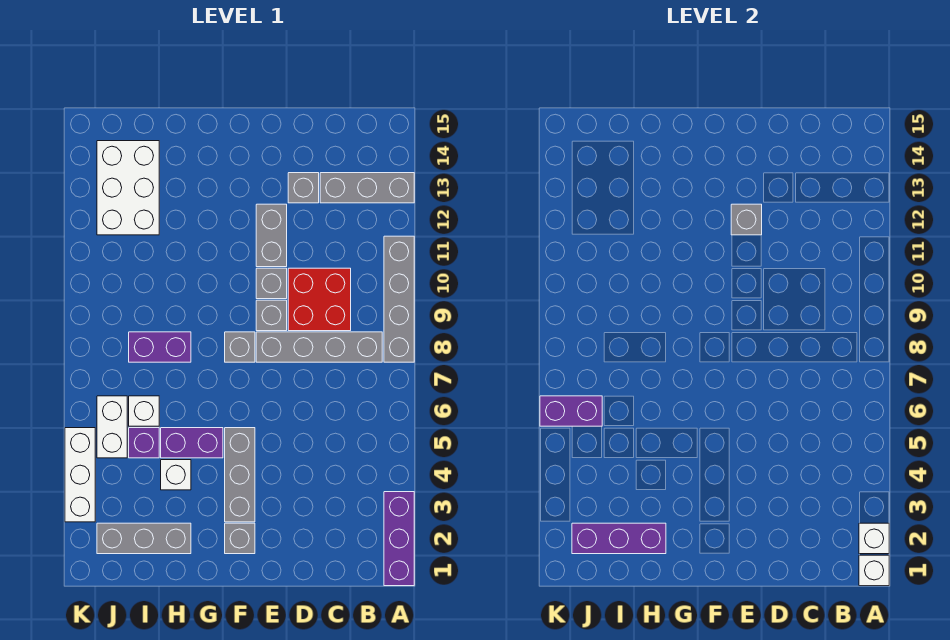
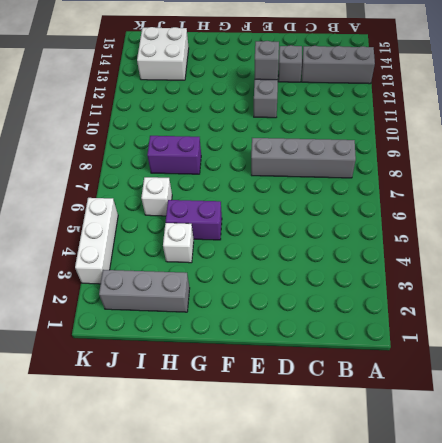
white brick I13:J14 level 1 -> white brick I12:J14 level 1
none -> purple brick A1:A3 level 1
none -> grey brick A8:A11 level 1
none -> red brick C9:D10 level 1

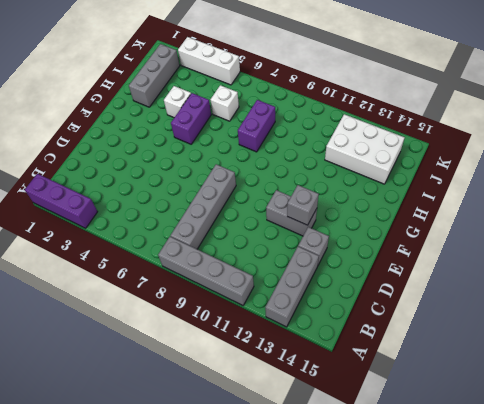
none -> red brick C9:D10 level 1
none -> grey brick E9 level 1
none -> grey brick E10 level 1

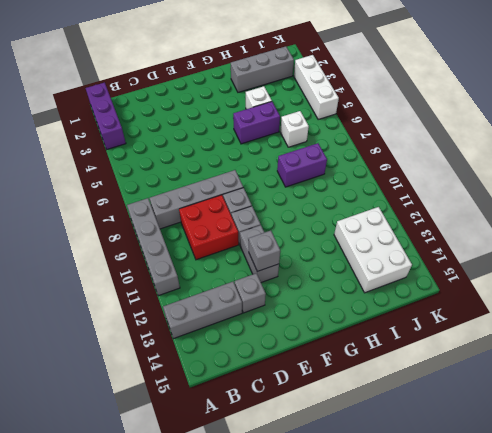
none -> grey brick F2 level 1
none -> grey brick F3:F5 level 1
none -> grey brick F8 level 1

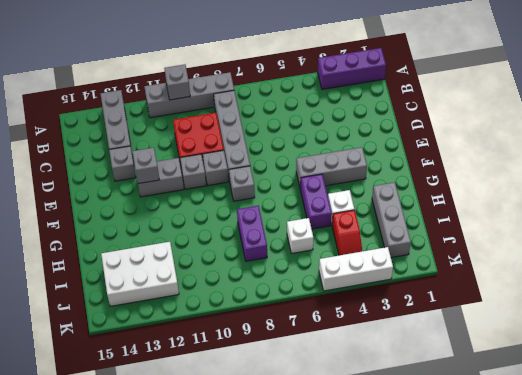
grey brick A10 level 2 -> grey brick F2 level 1
red slope I4:J4 level 1 top I -> none
none -> purple brick I5 level 1
none -> white brick J5:J6 level 1
none -> white brick A1 level 2

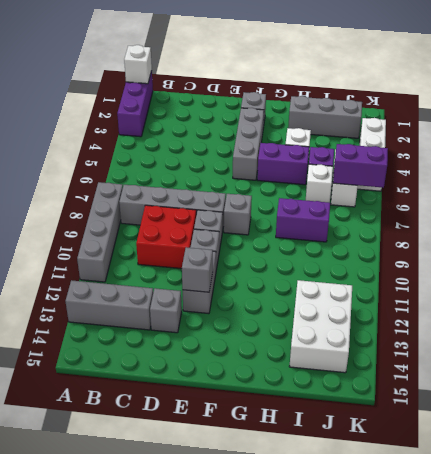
none -> white brick A2 level 2
none -> purple brick H2:J2 level 2

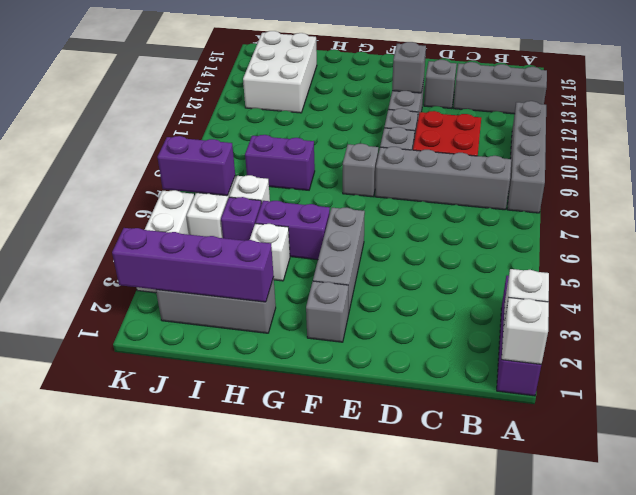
purple brick H2:K2 level 2 -> purple brick H2:J2 level 2

